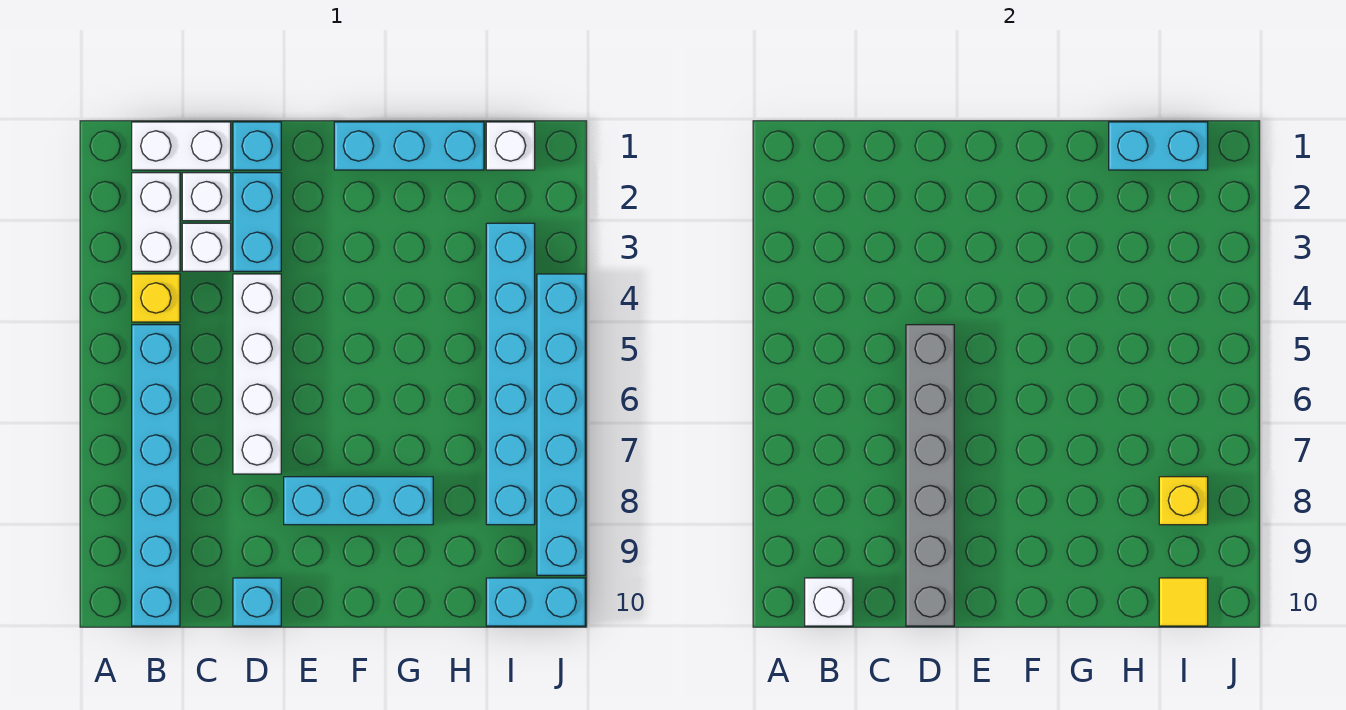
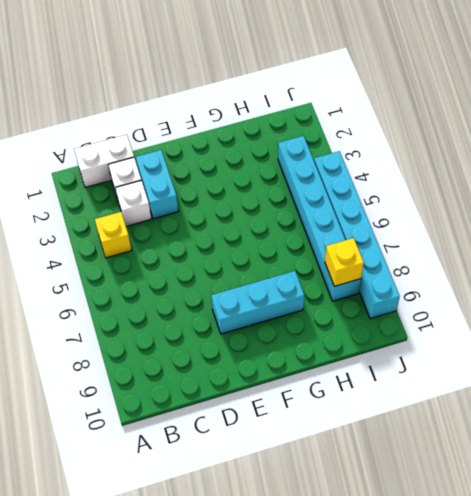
none -> white brick B2:B3 level 1
none -> cyan brick B5:B10 level 1
none -> cyan brick D1 level 1

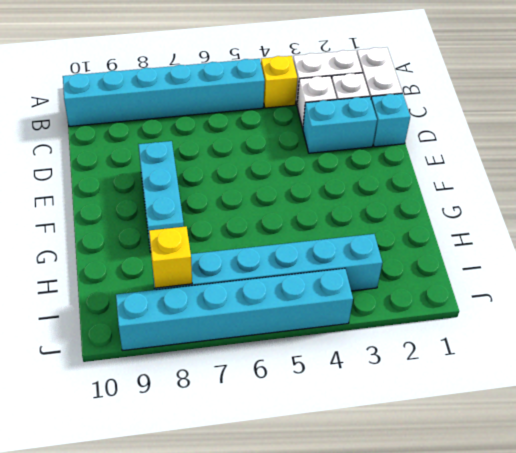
none -> white brick D4:D7 level 1
none -> cyan brick D10 level 1
none -> cyan brick F1:H1 level 1

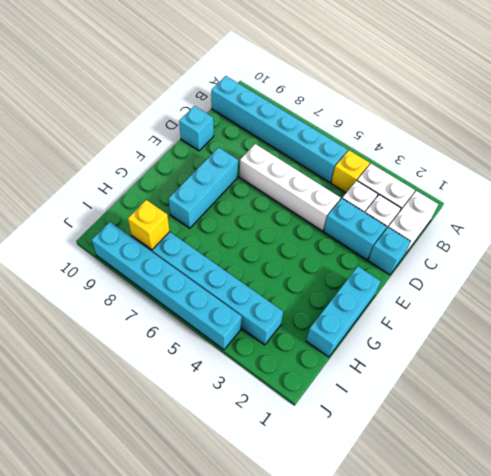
none -> white brick I1 level 1
none -> cyan brick I10:J10 level 1
none -> white brick B10 level 2

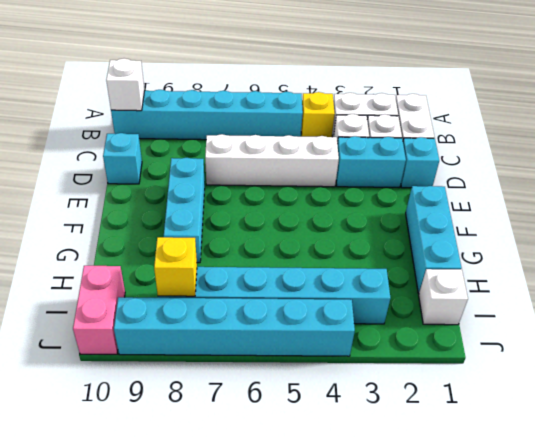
pink brick I10:J10 level 1 -> cyan brick I10:J10 level 1
none -> grey brick D5:D10 level 2
none -> cyan brick H1:I1 level 2
none -> yellow tile I10 level 2

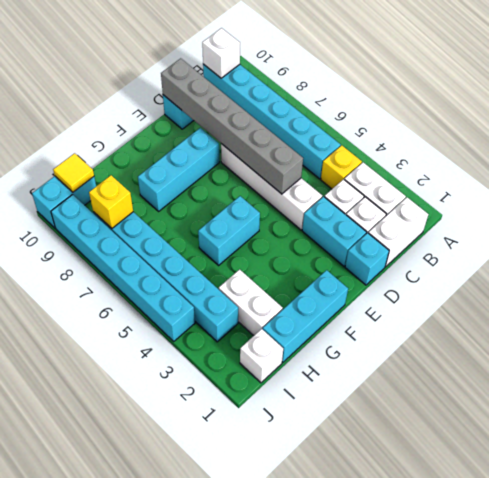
cyan brick F5:G5 level 1 -> cyan brick H1:I1 level 2
white brick H2:H3 level 1 -> none

